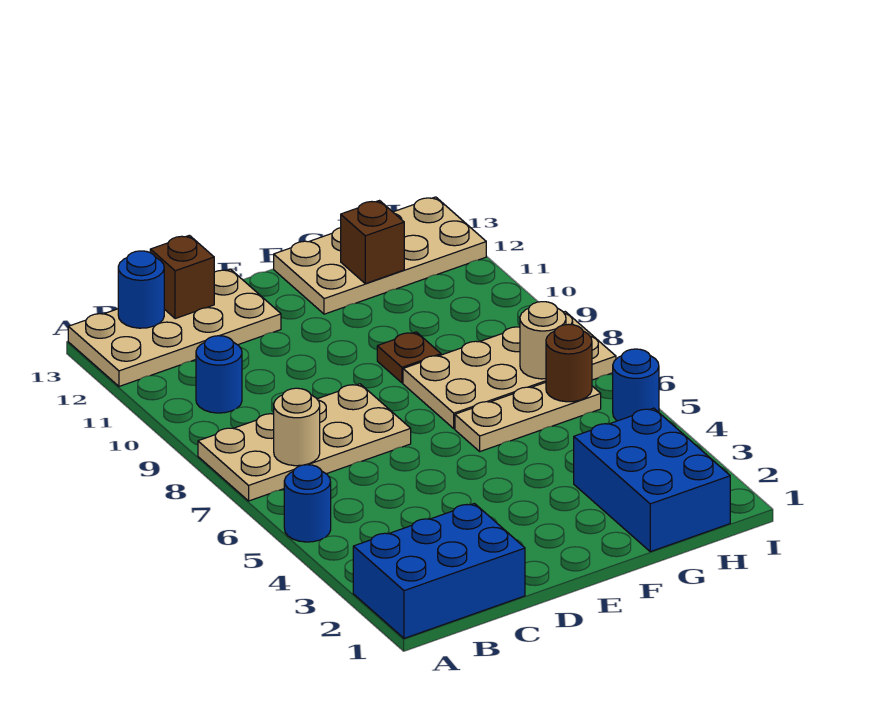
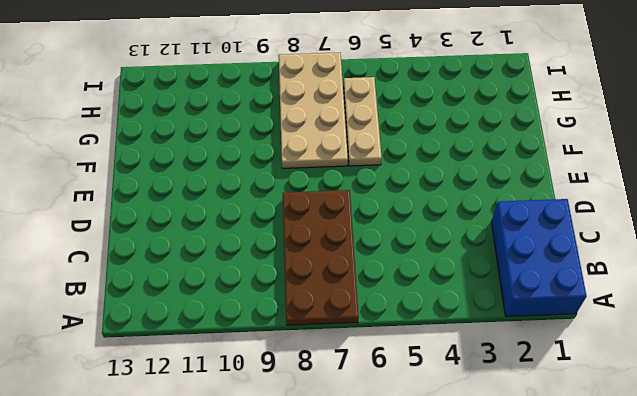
brown plate A7:D8 level 1 -> tan plate A7:D8 level 1
none -> blue round brick A5 level 1
none -> tan plate A12:D13 level 1
none -> blue round brick B10 level 1

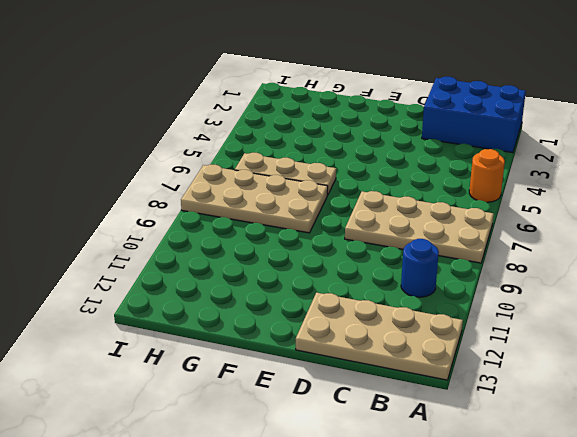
orange round brick A5 level 1 -> blue round brick A5 level 1
none -> brown plate F9 level 1
none -> tan plate F12:I13 level 1
none -> blue brick G1:H3 level 1

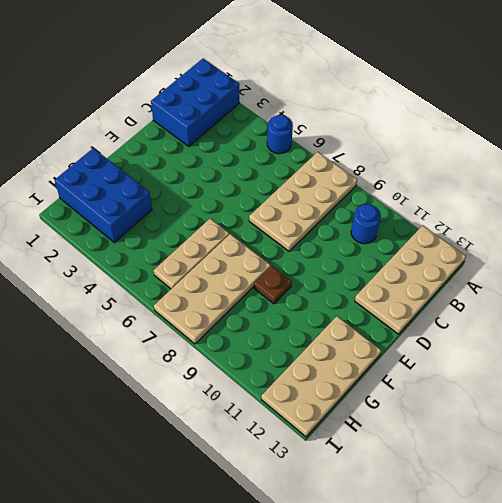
none -> blue round brick I5 level 1
none -> tan round brick B7 level 2
none -> blue round brick B13 level 2

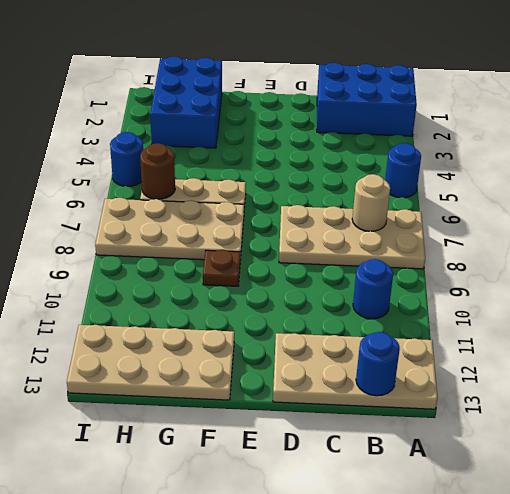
none -> brown brick C13 level 2
none -> brown brick G12 level 2
none -> tan round brick H7 level 2

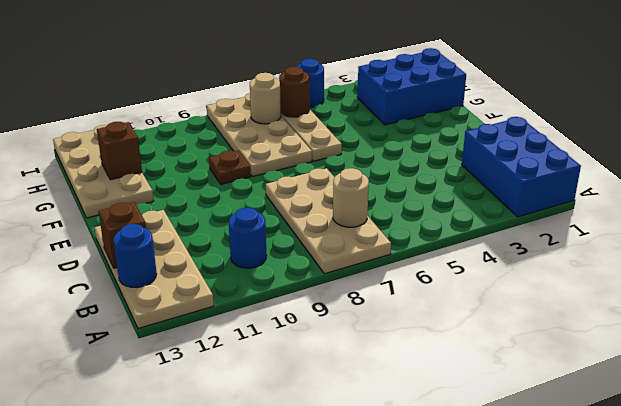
none -> blue round brick A5 level 1

